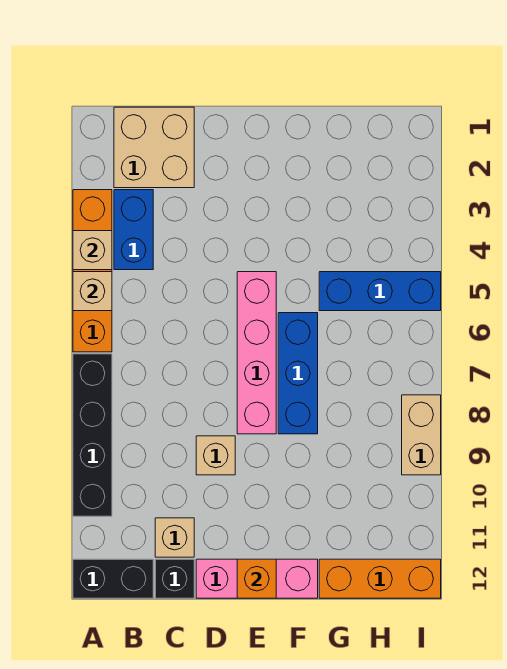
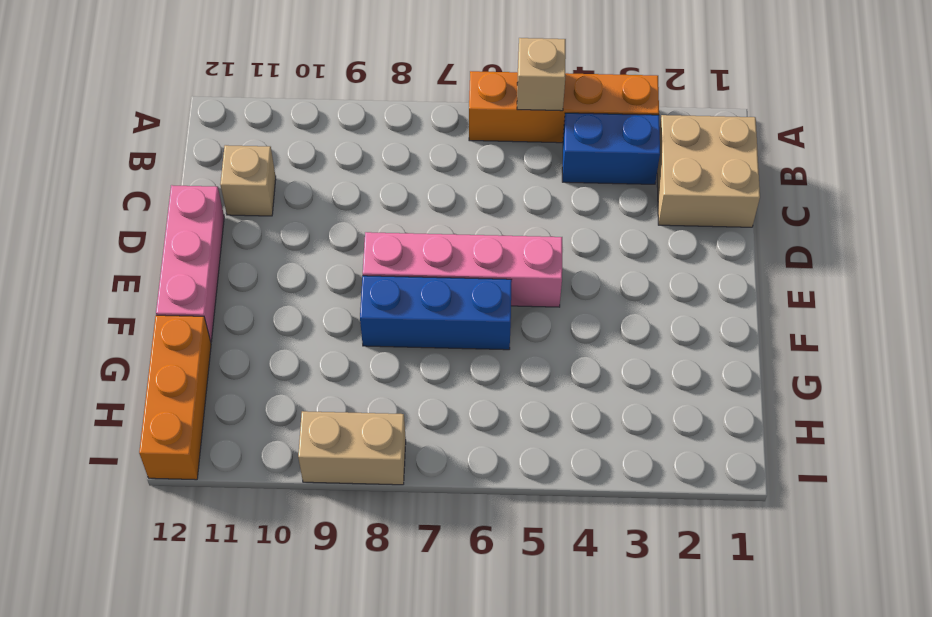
none -> black brick A7:A10 level 1
none -> black brick A12:B12 level 1
none -> black brick C12 level 1

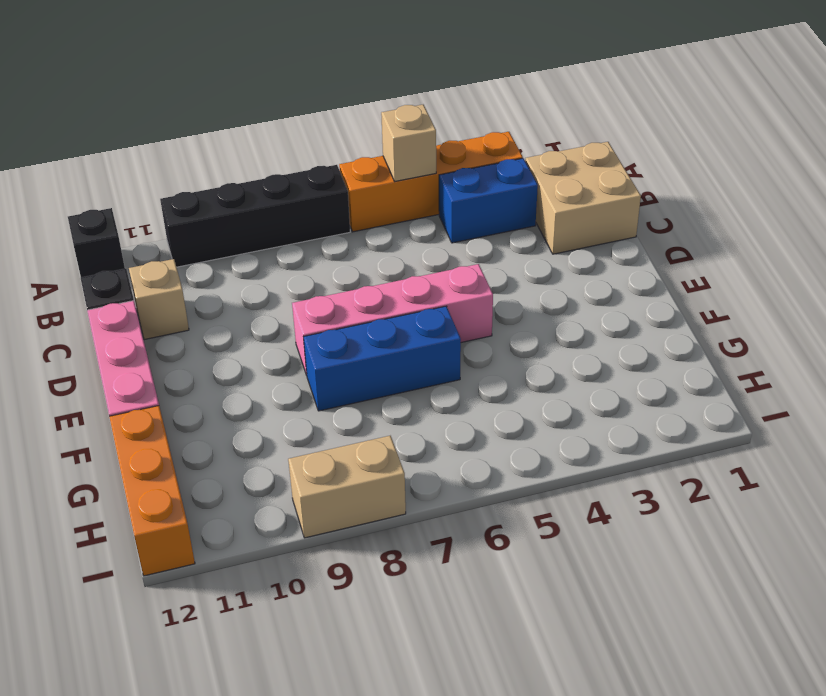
black brick A12 level 1 -> black brick A12:B12 level 1
none -> tan brick D9 level 1
none -> blue brick G5:I5 level 1
none -> tan brick A4 level 2

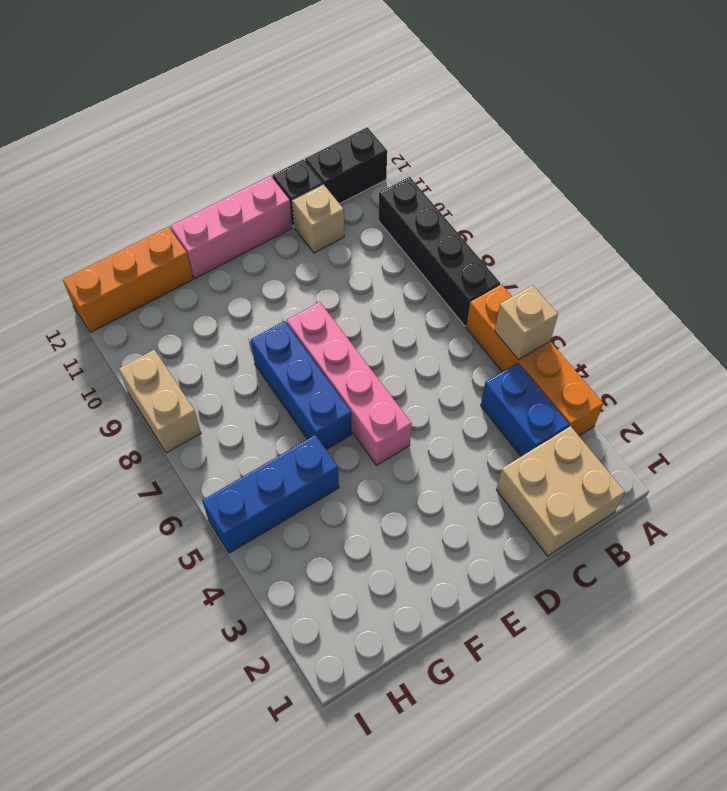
none -> tan brick D9 level 1
none -> tan brick A4 level 2
none -> orange brick E12 level 2

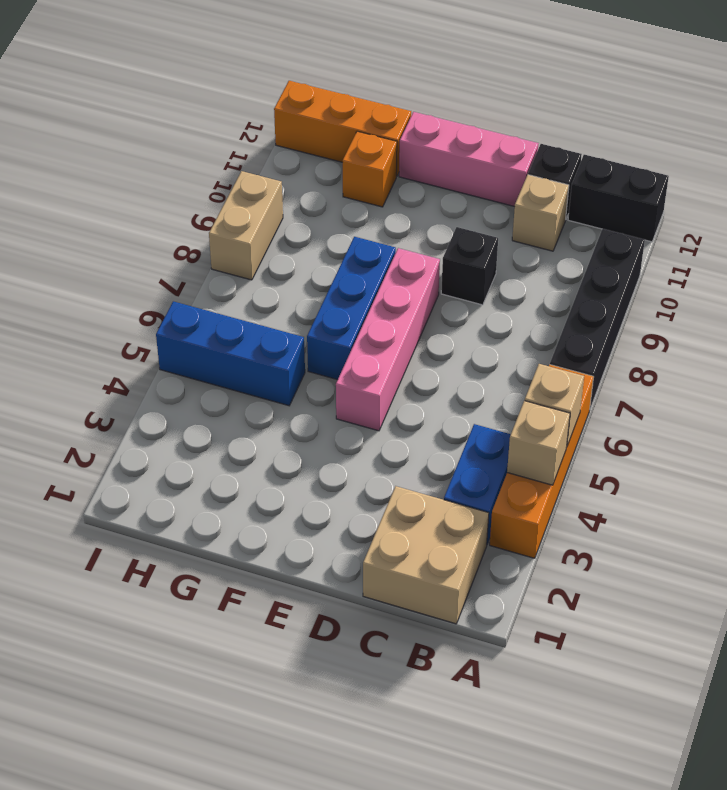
black brick D9 level 1 -> tan brick D9 level 1
orange brick G11 level 1 -> orange brick E12 level 2

